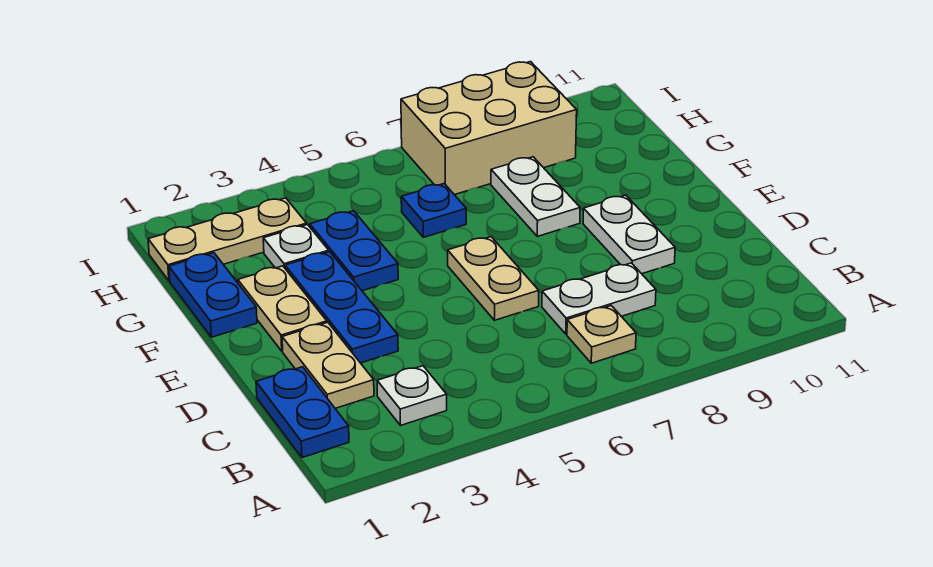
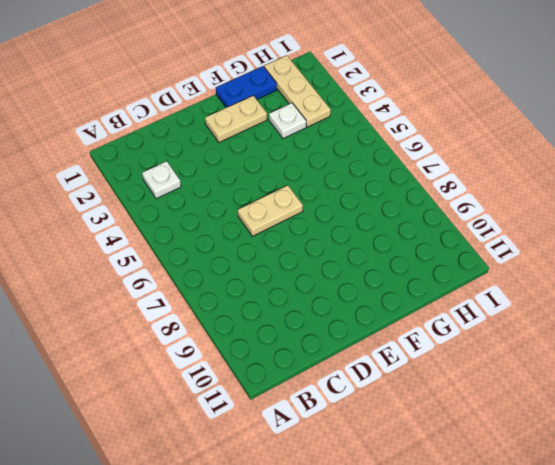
none -> blue plate B1:C1 level 1
none -> tan plate B7 level 1
none -> tan plate C2:D2 level 1

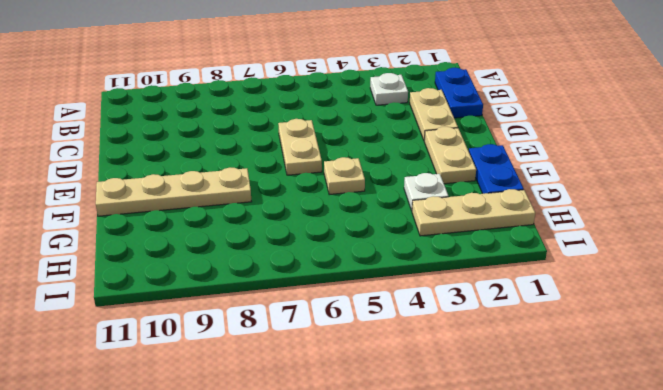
tan plate F5 level 1 -> tan plate B7 level 1
tan plate F8:F11 level 1 -> white plate F8:G8 level 1
none -> white plate C7:C8 level 1
none -> blue plate D3:F3 level 1
none -> white plate D9:E9 level 1

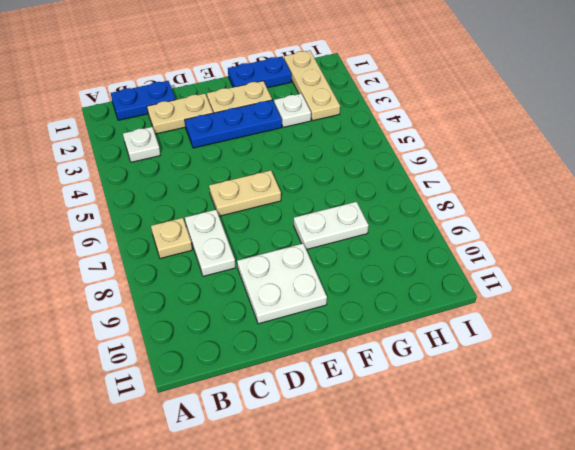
white plate D9:E10 level 1 -> white plate D9:E9 level 1
none -> blue plate F4:G4 level 1
none -> blue plate G6 level 1
none -> tan brick H7:I9 level 1

